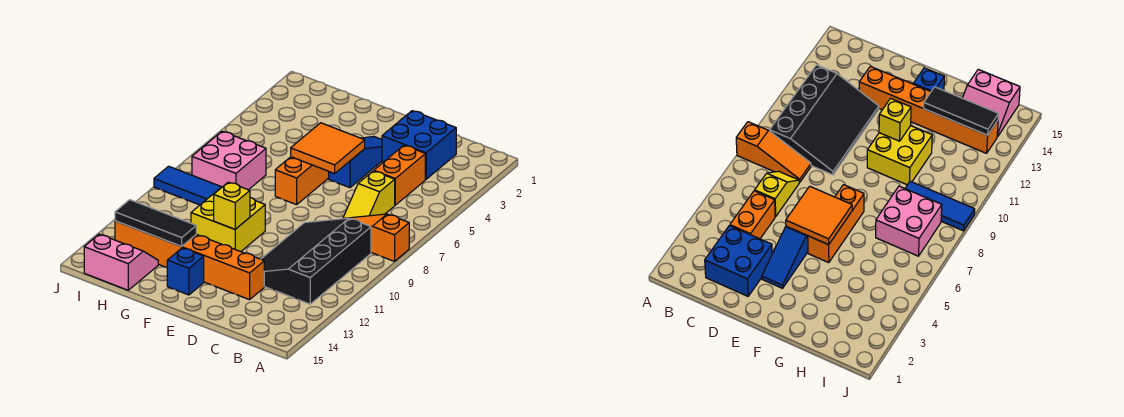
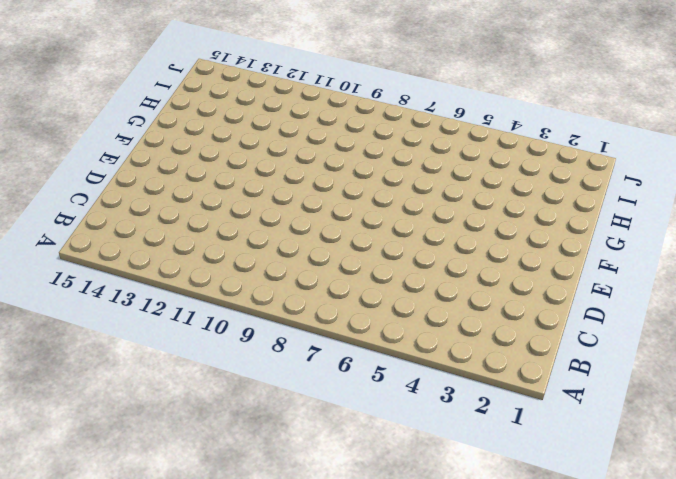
none -> orange slope A8:C8 level 1 top A
none -> black slope B9:D12 level 1 top B
none -> blue brick C2:D3 level 1

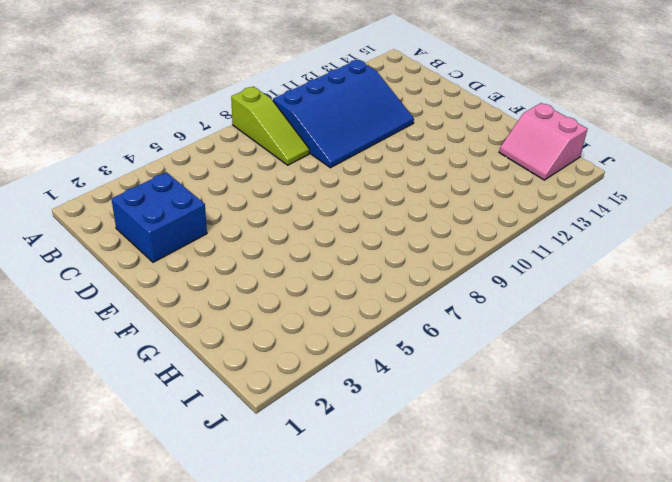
lime slope A8:C8 level 1 top A -> orange slope A8:C8 level 1 top A
blue slope B9:D12 level 1 top B -> black slope B9:D12 level 1 top B
none -> orange brick C4:C5 level 1
none -> yellow slope C6:C7 level 1 top 6
none -> orange brick D13:I13 level 1

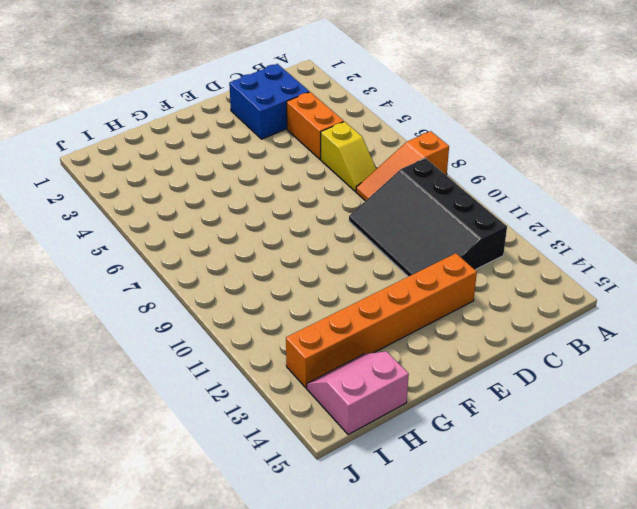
none -> blue slope E3:E5 level 1 top 5
none -> orange brick F5:F7 level 1
none -> yellow brick F10:G11 level 1

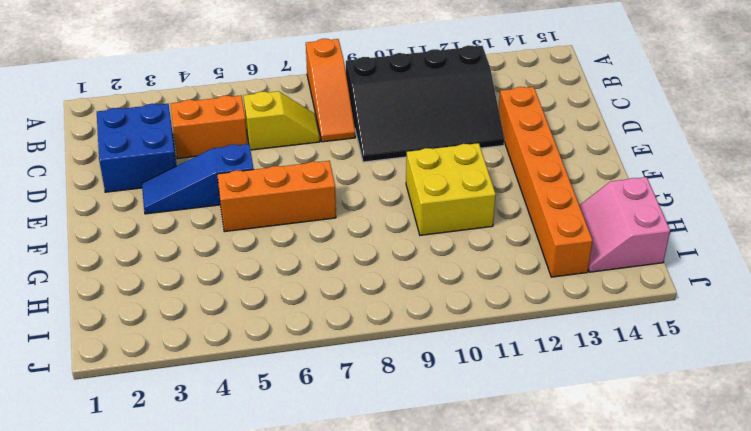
none -> blue brick F14 level 1
none -> pink brick H7:I8 level 1
none -> blue tile H9:J9 level 1

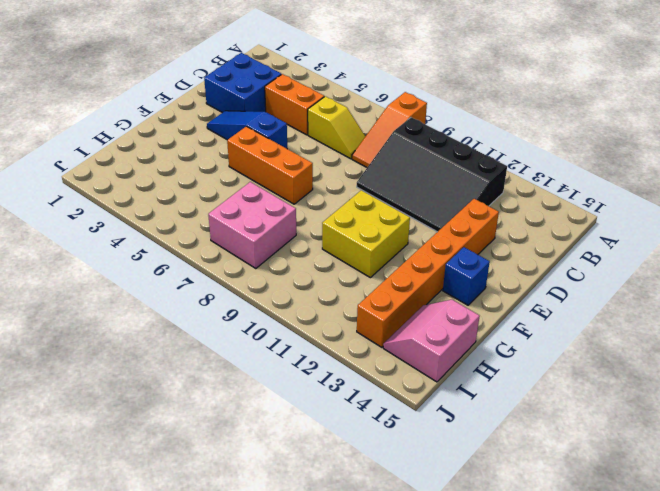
none -> blue tile H9:J9 level 1
none -> orange tile E5:F6 level 2
none -> yellow brick F11 level 2

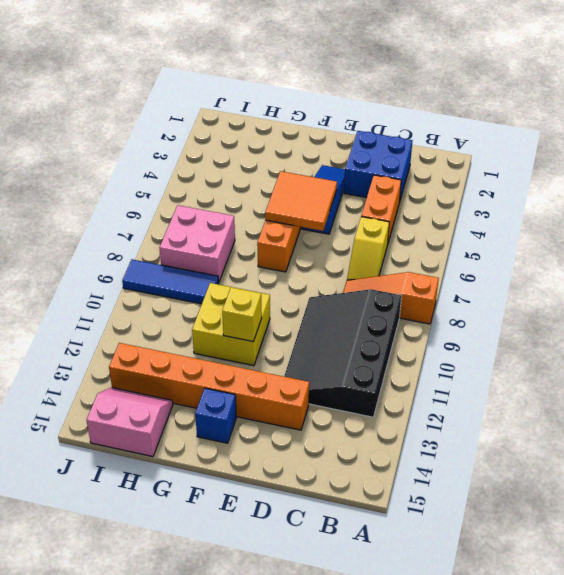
none -> black tile G13:I13 level 2

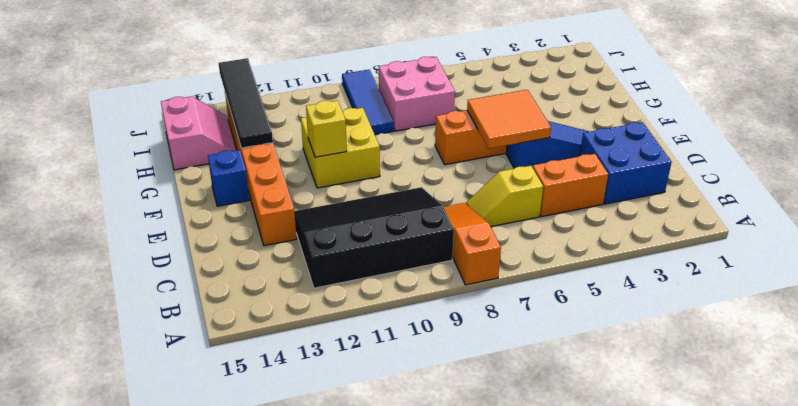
black tile G13:J13 level 2 -> black tile G13:I13 level 2

